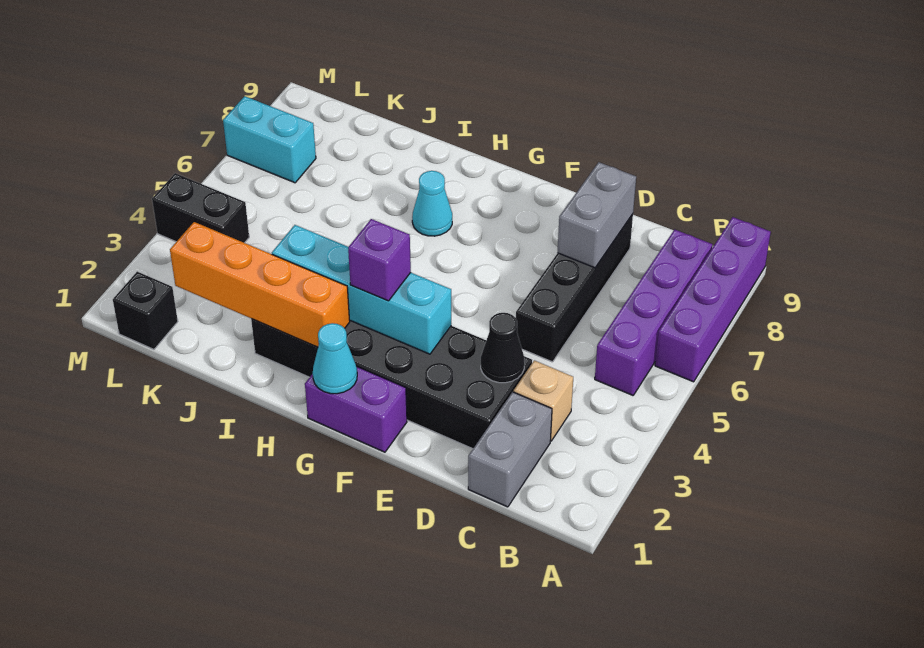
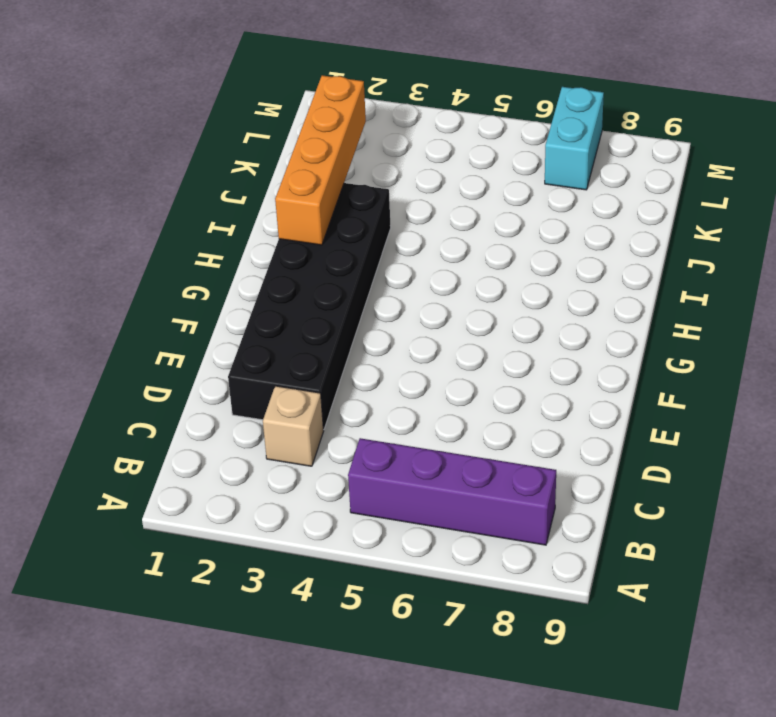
none -> purple brick A6:A9 level 1
none -> grey brick C1:C2 level 1
none -> black brick D5:D8 level 1

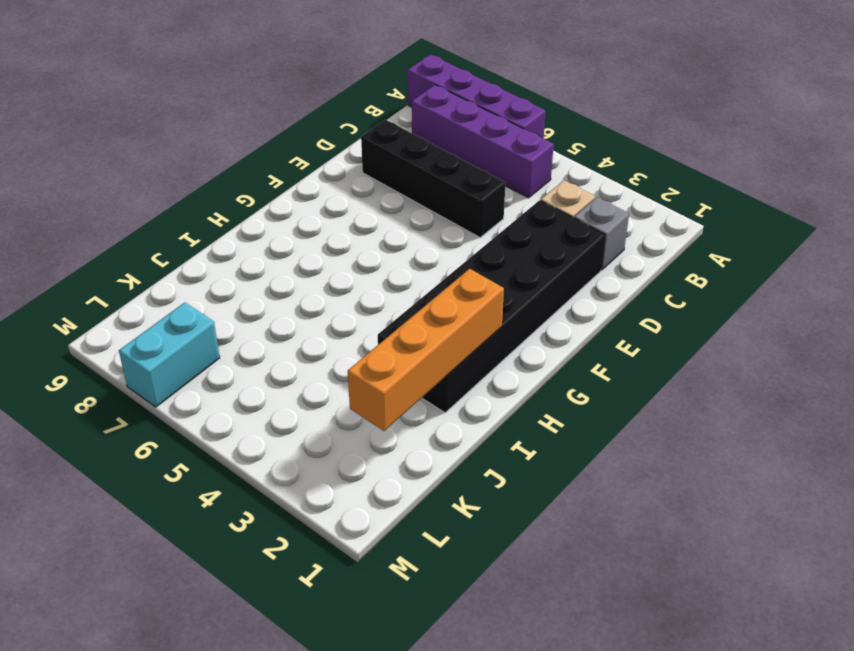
grey brick C2 level 1 -> grey brick C1:C2 level 1
none -> purple brick F1:G1 level 1
none -> cyan cone H7 level 1
none -> black brick L1 level 1

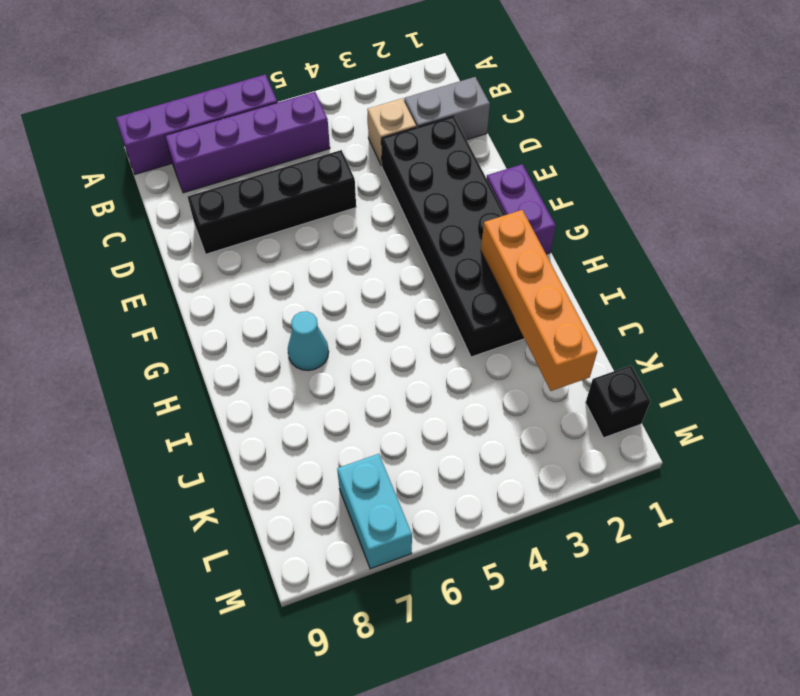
none -> black brick L4:M4 level 1
none -> black cone D3 level 2
none -> grey brick D7:D8 level 2

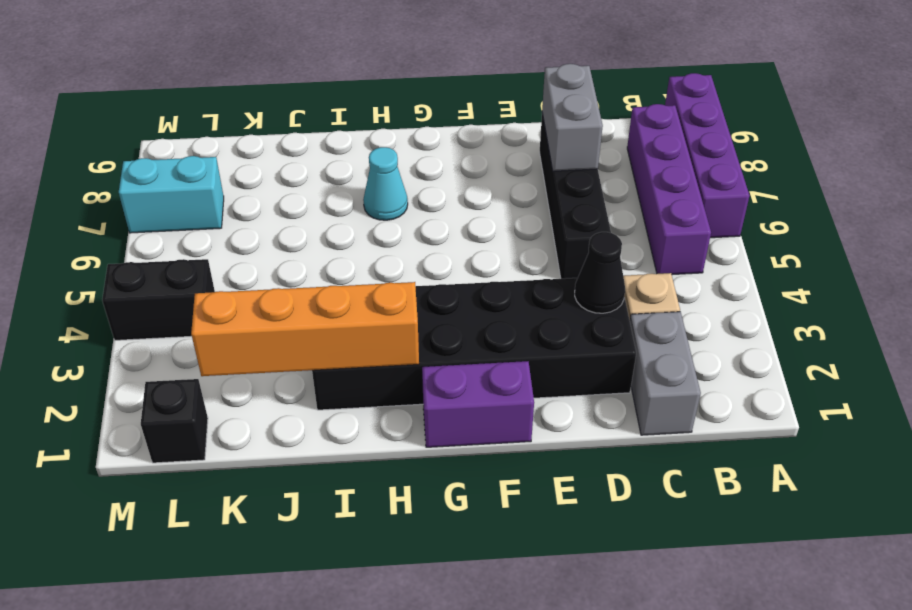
none -> cyan brick F3:I3 level 2
none -> cyan cone G1 level 2
none -> purple brick G3 level 3

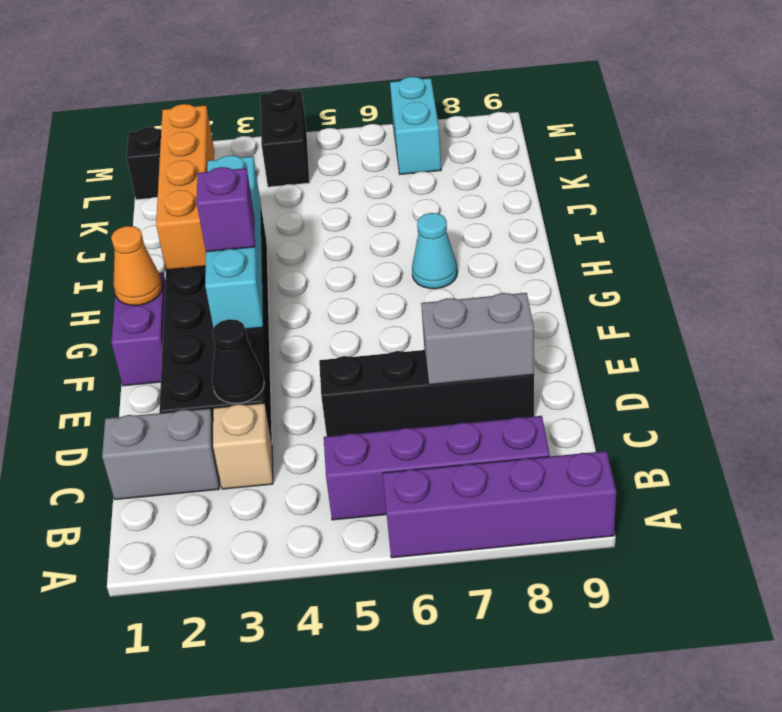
orange cone G1 level 2 -> cyan cone G1 level 2

